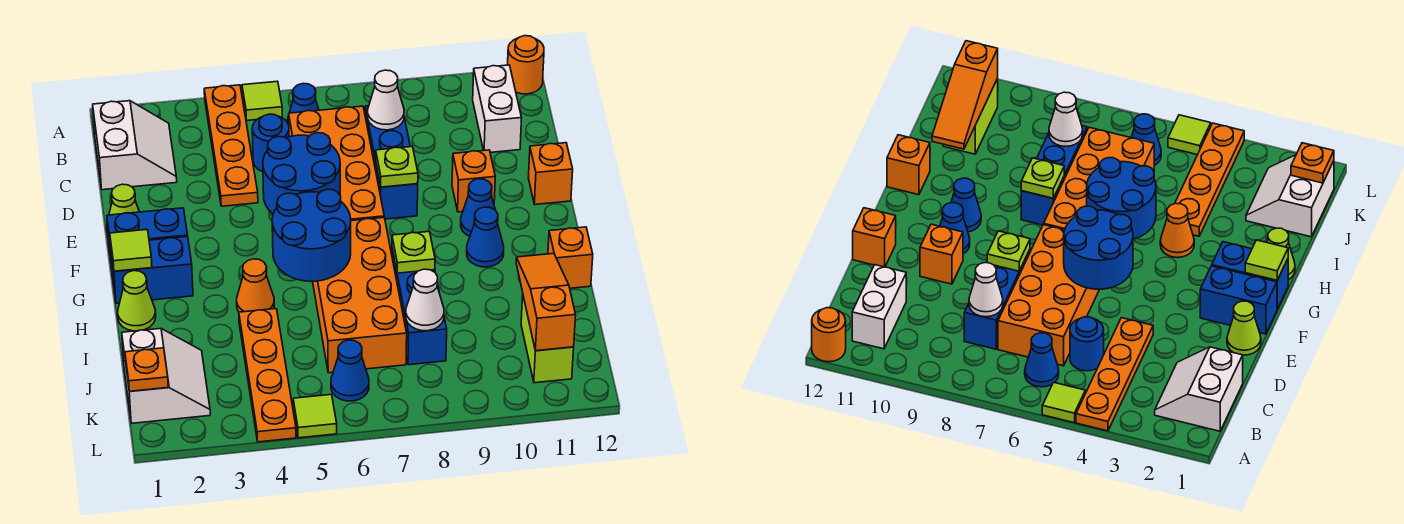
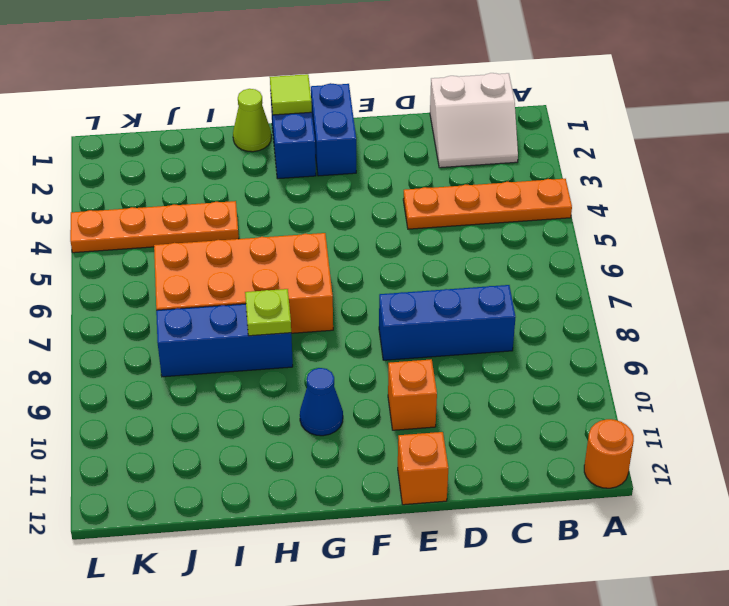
none -> lime tile A5 level 1
none -> blue cone B6 level 1
none -> white brick B11:C11 level 1
none -> blue round brick C5 level 1

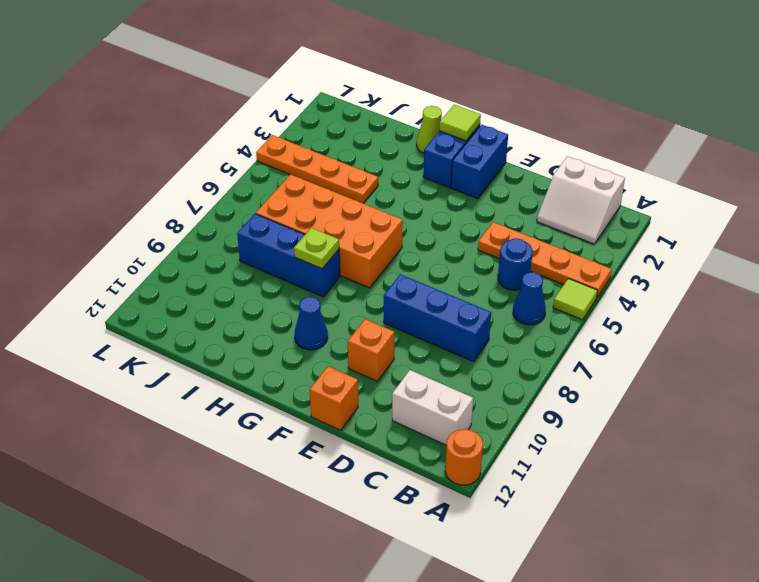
none -> orange brick C6:F7 level 1
none -> lime cone E1 level 1
none -> blue cone F10 level 1
none -> orange cone H4 level 1

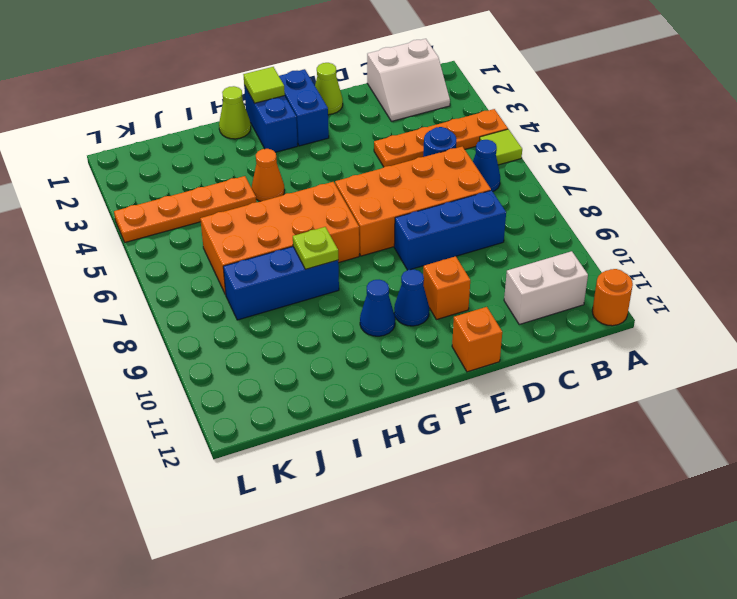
none -> orange brick H12 level 1
none -> white slope J1:K2 level 1 top 1
none -> lime brick J11:K11 level 1
none -> blue cone K6 level 1

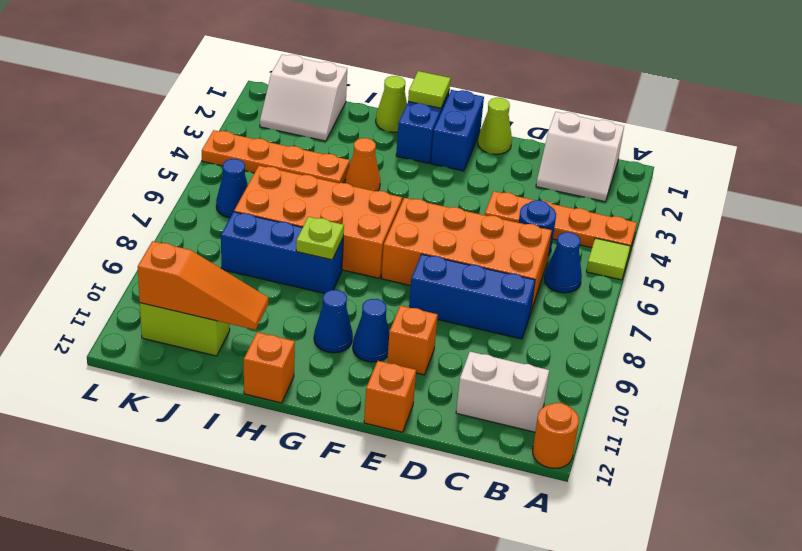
none -> lime tile L5 level 1
none -> white cone C8 level 2
none -> blue round brick E5:F6 level 2
none -> lime plate E8 level 2

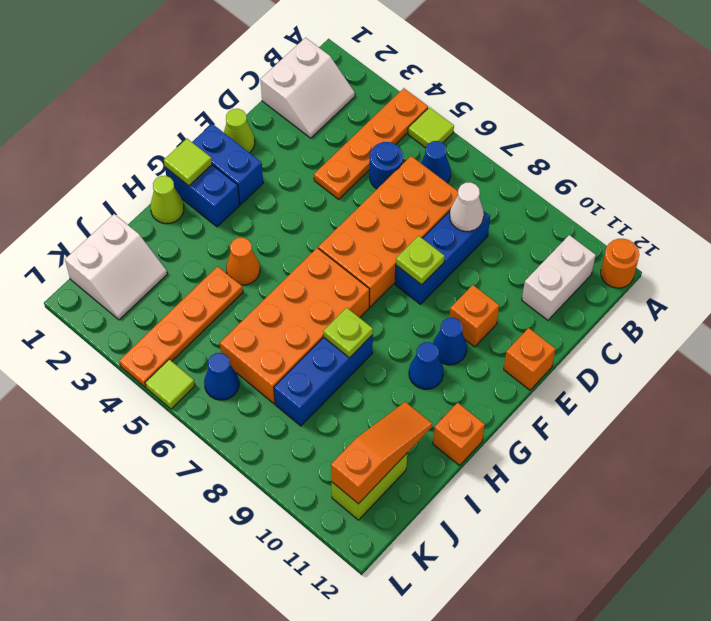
none -> blue round brick E5:F6 level 2
none -> blue round brick G5:H6 level 2
none -> white cone J8 level 2
none -> orange plate K1 level 2

